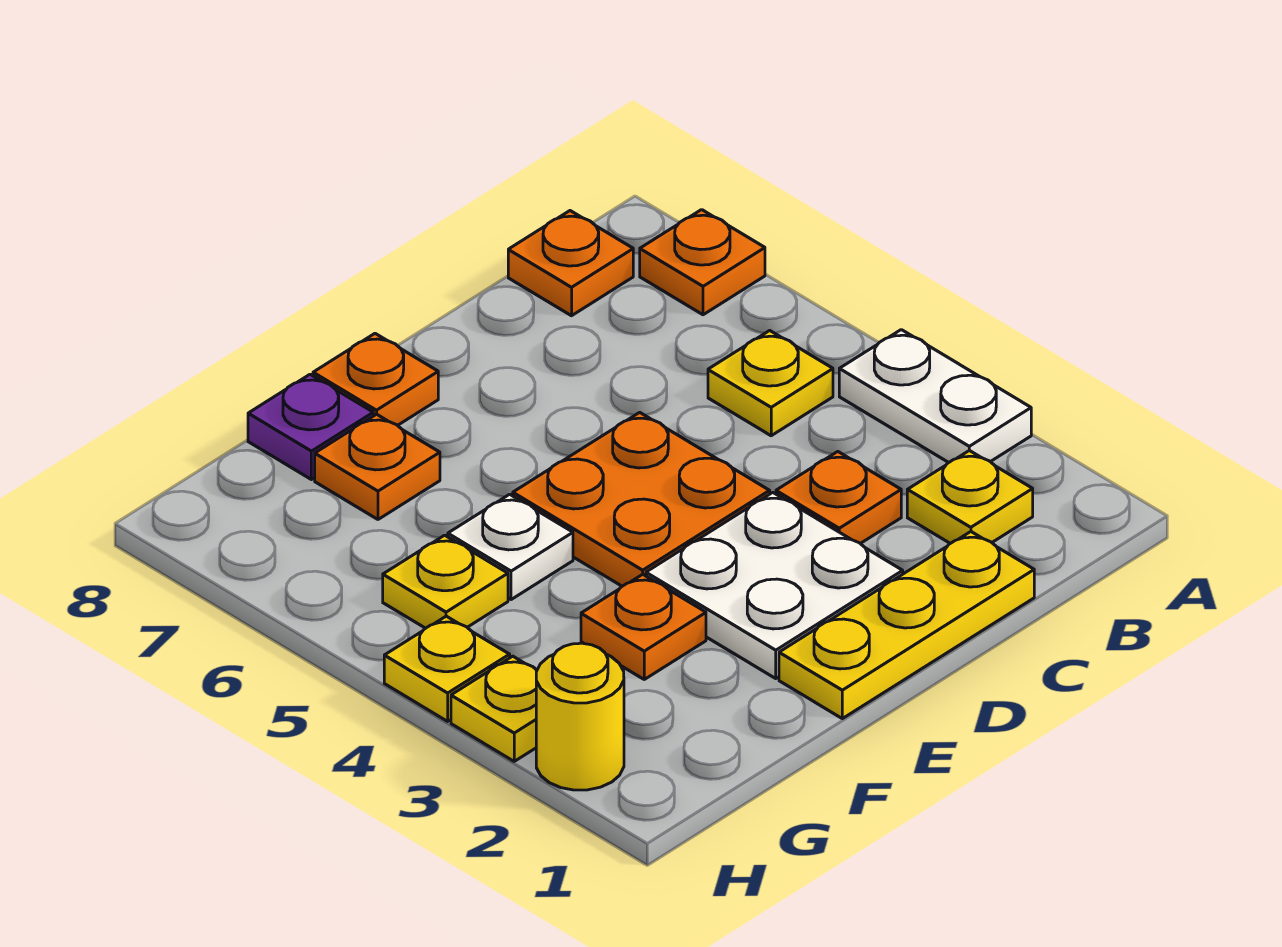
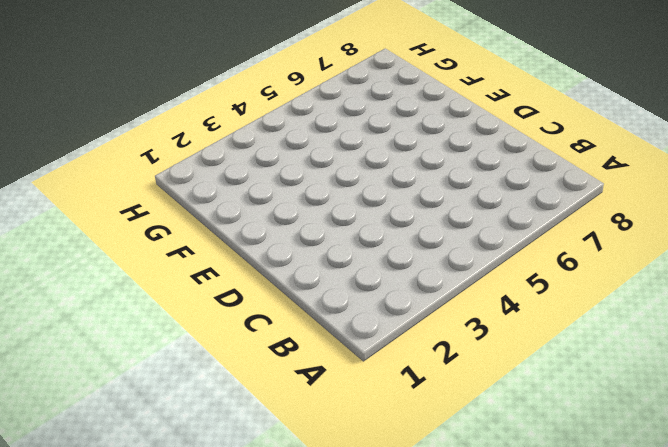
none -> white plate A3:A4 level 1
none -> orange plate A7 level 1
none -> yellow plate B2 level 1

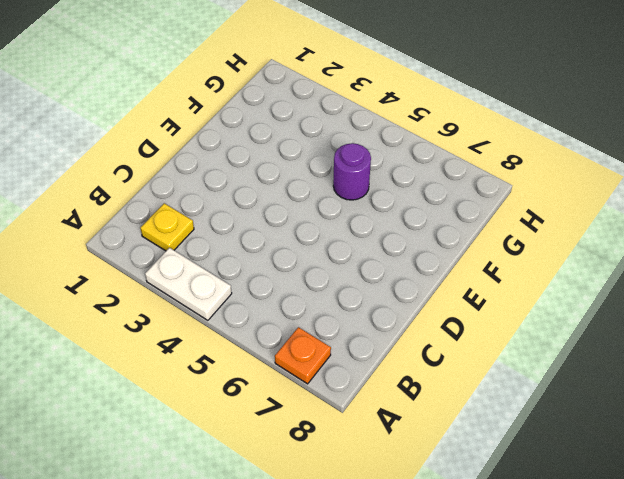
purple round brick F5 level 1 -> white plate F5 level 1
none -> yellow plate B5 level 1
none -> orange plate B8 level 1
none -> yellow plate C1:E1 level 1

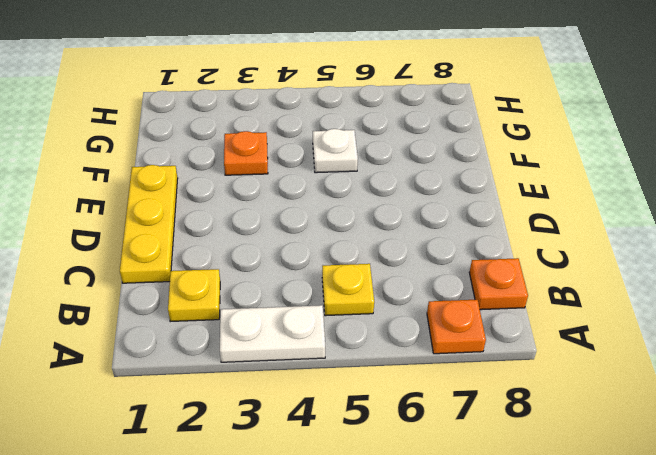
none -> orange plate C3 level 1
none -> white plate D2:E3 level 1
none -> orange plate D4:E5 level 1

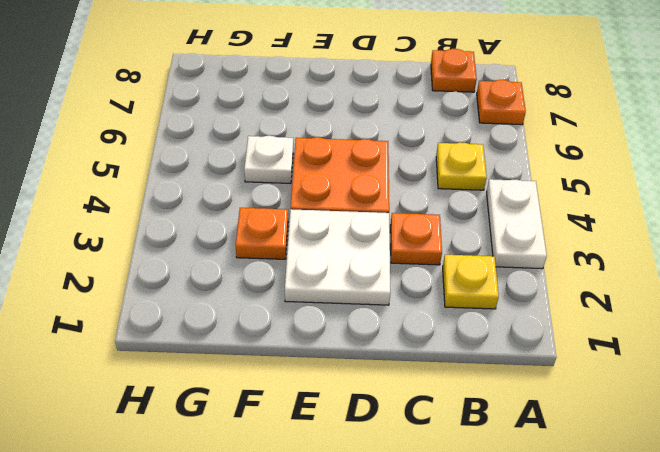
none -> yellow plate C1:E1 level 1
none -> orange plate E8 level 1
none -> orange plate F7 level 1

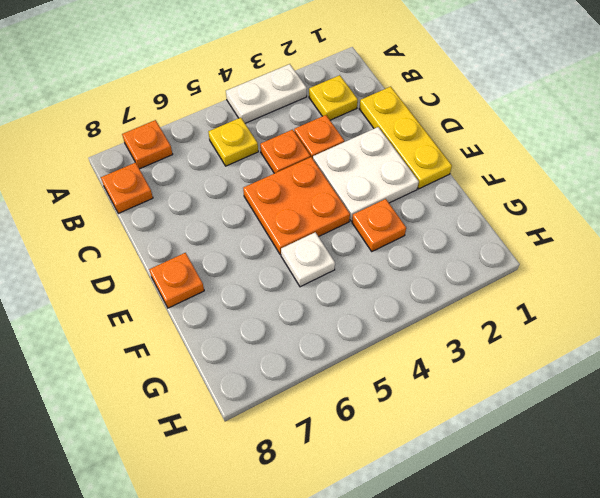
orange plate C4 level 1 -> orange plate F7 level 1
none -> purple plate F8 level 1
none -> yellow plate G5 level 1
none -> yellow round brick H2 level 1

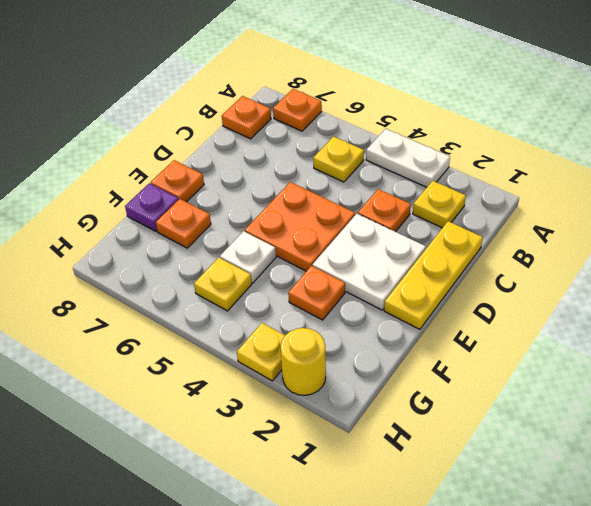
none -> yellow plate H4 level 1

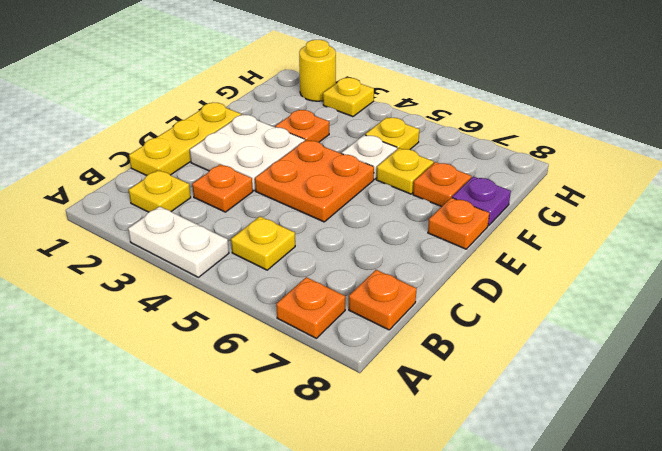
yellow plate F6 level 1 -> yellow plate H4 level 1

